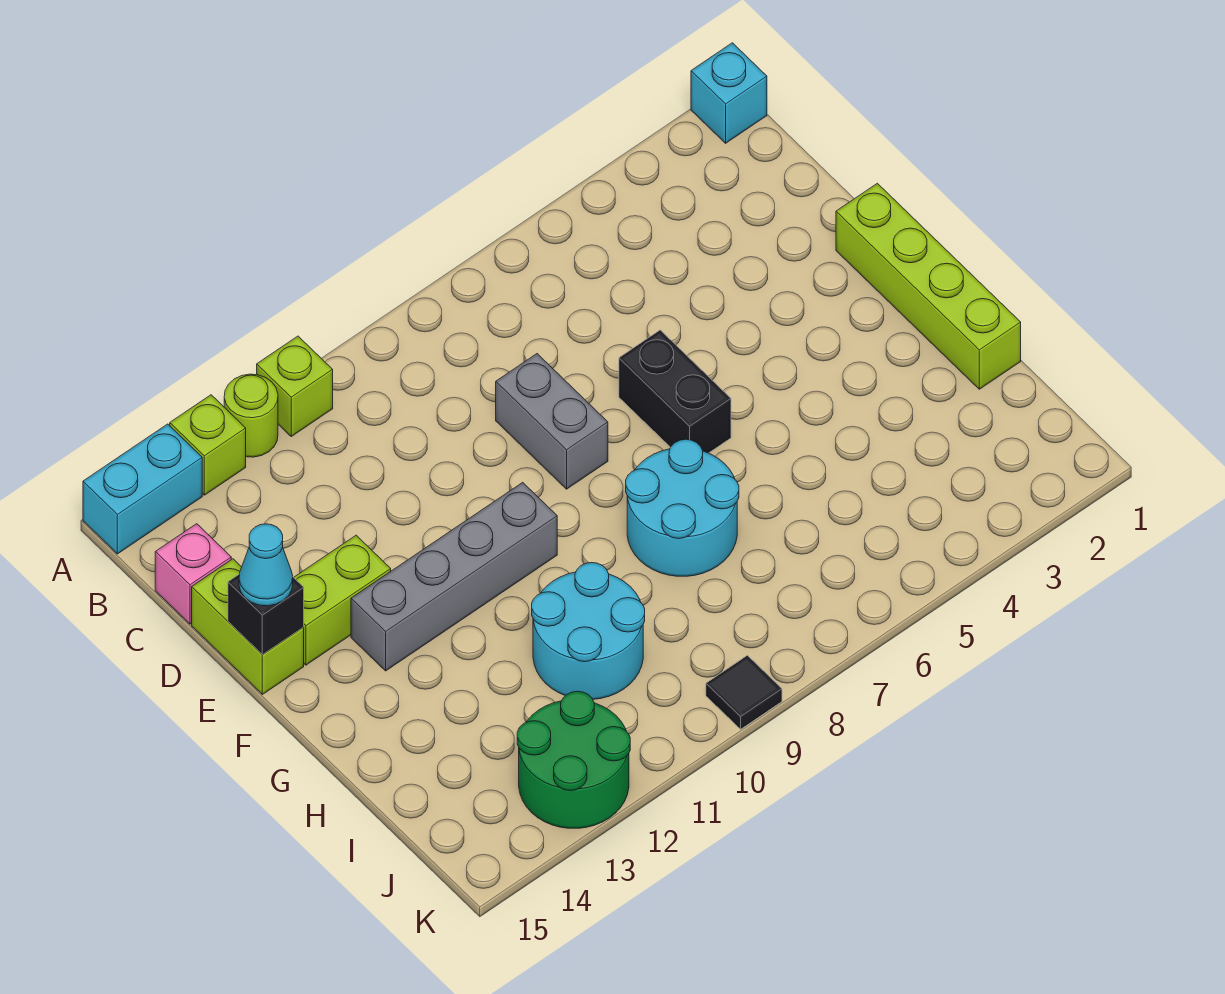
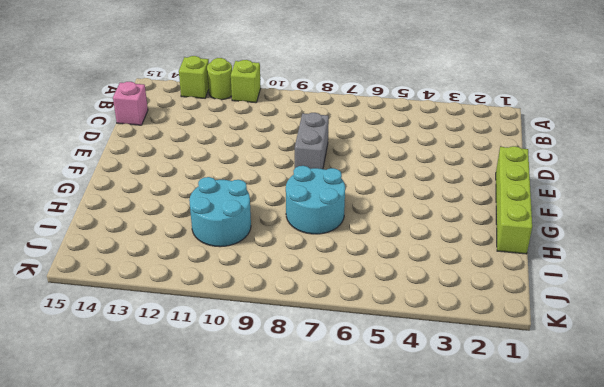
none -> cyan brick A1 level 1
none -> cyan brick A14:A15 level 1
none -> lime brick D15:E15 level 1

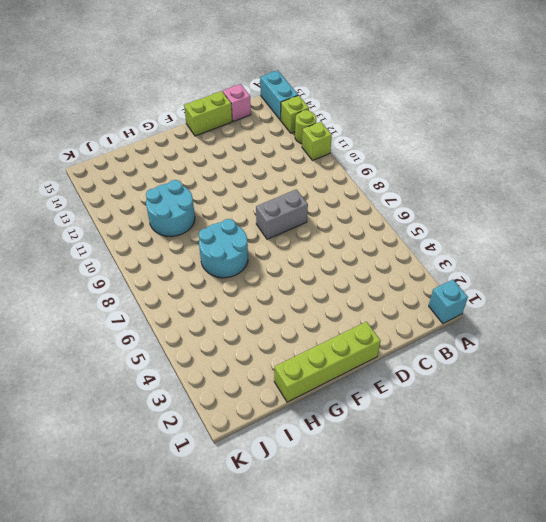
none -> black brick E6:F6 level 1
none -> lime brick E13:E14 level 1
none -> grey brick F10:F13 level 1

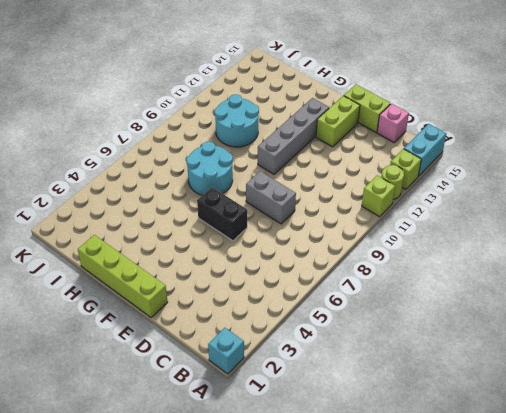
none -> green round brick J12:K13 level 1
none -> black tile K9 level 1
none -> black brick E15 level 2

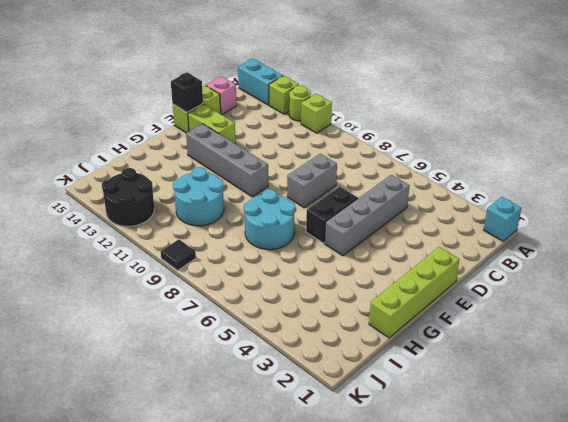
grey brick C5:F5 level 1 -> none
black round brick J12:K13 level 1 -> green round brick J12:K13 level 1
none -> cyan cone E15 level 3

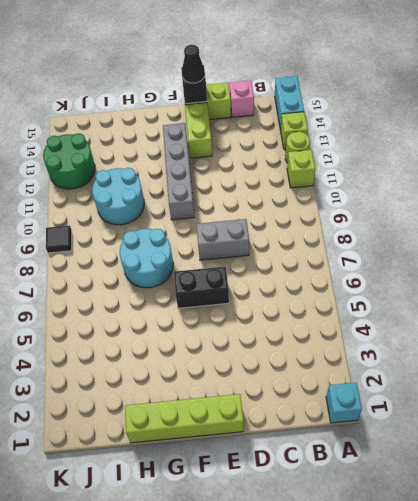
black cone E15 level 3 -> cyan cone E15 level 3

